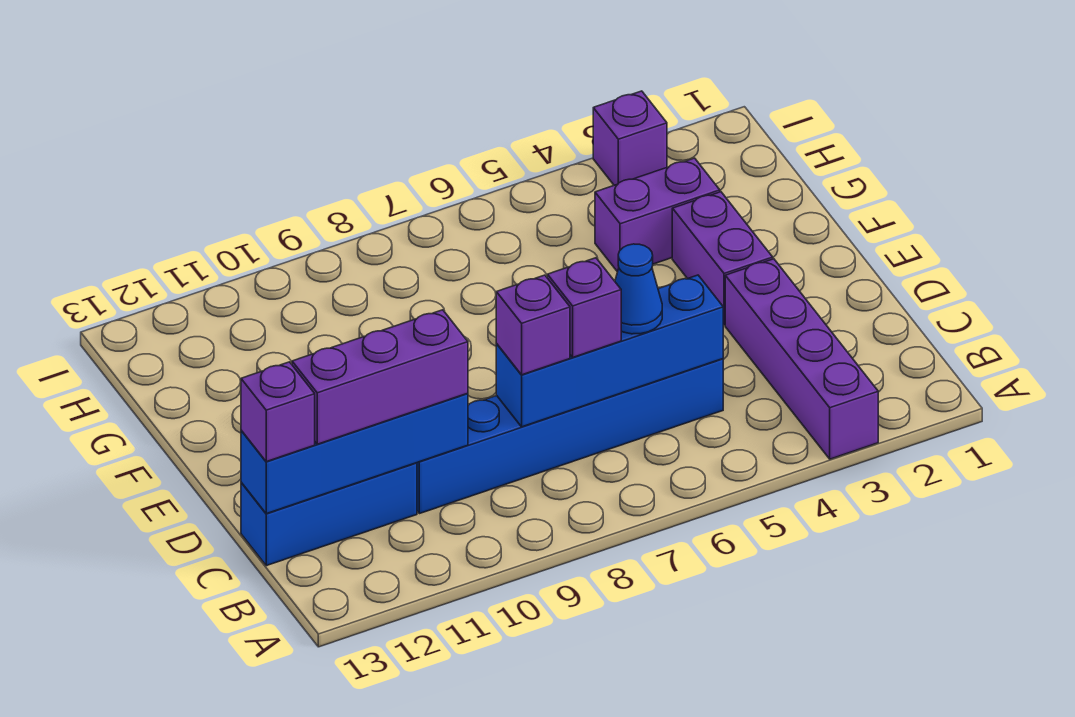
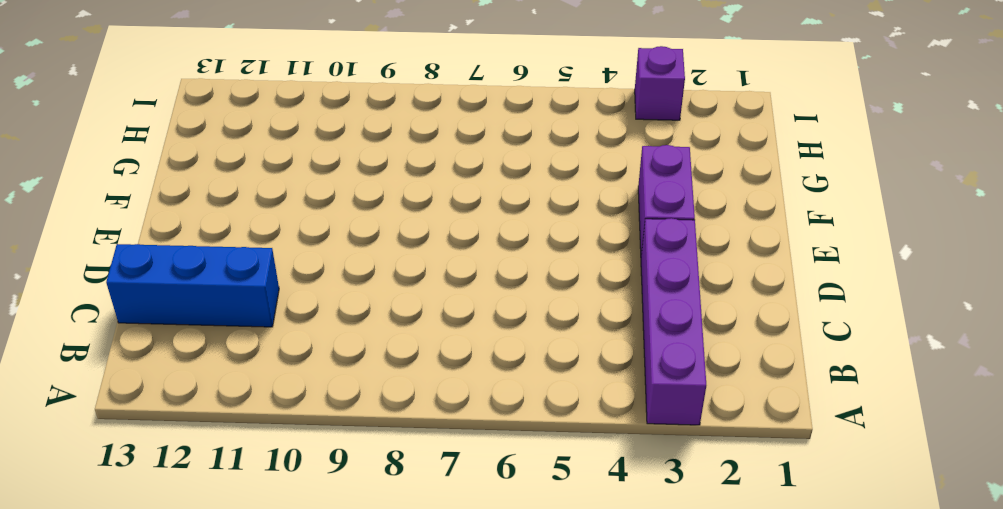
none -> blue brick C5:C10 level 1
none -> purple brick G3:G4 level 1
none -> blue brick C5:C8 level 2

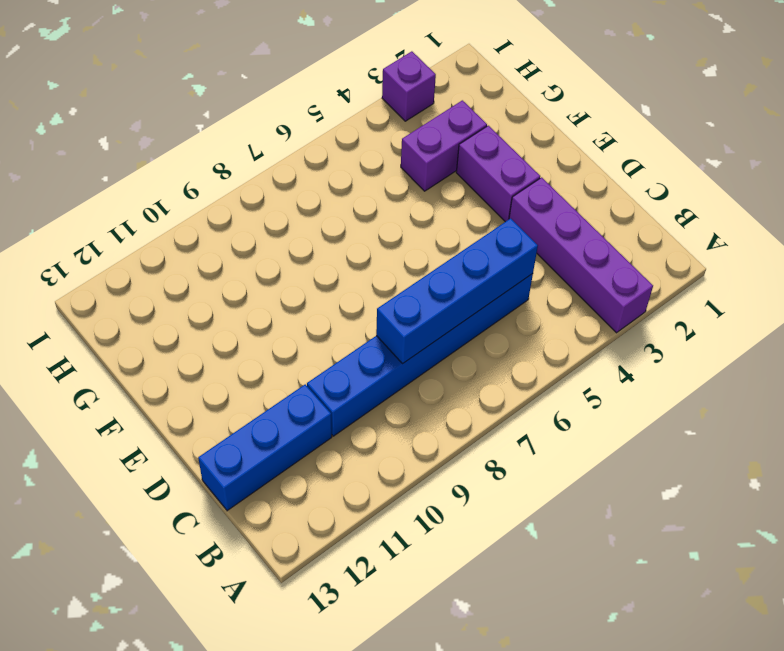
none -> blue brick C10:C13 level 2
none -> blue cone C6 level 3
none -> purple brick C7 level 3

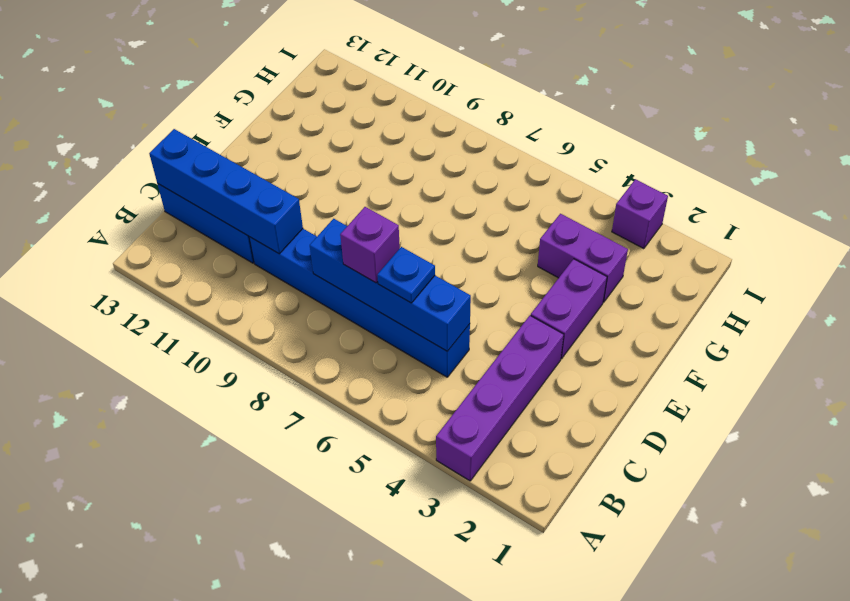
blue plate C6 level 3 -> blue cone C6 level 3
none -> purple brick C8 level 3
none -> purple brick C10:C12 level 3
none -> purple brick C13 level 3

